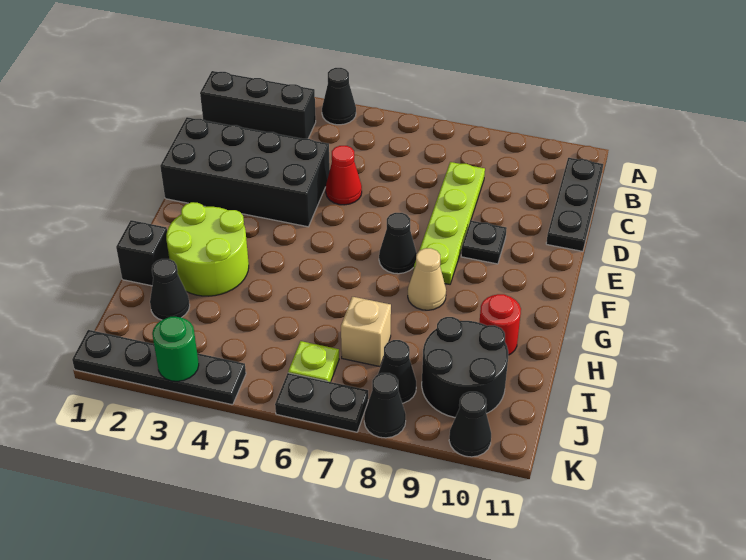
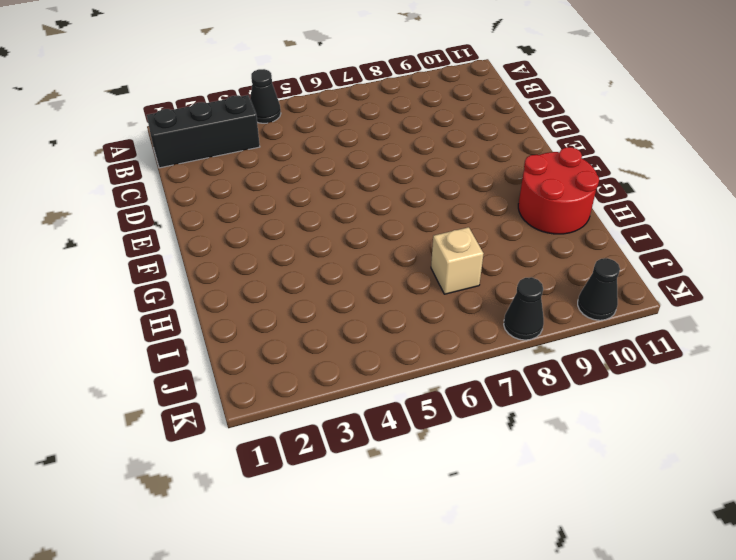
red round brick G10:H11 level 1 -> red round brick H10 level 1
none -> black plate B11:D11 level 1
none -> lime plate C8:F8 level 1
none -> black brick D1:E4 level 1

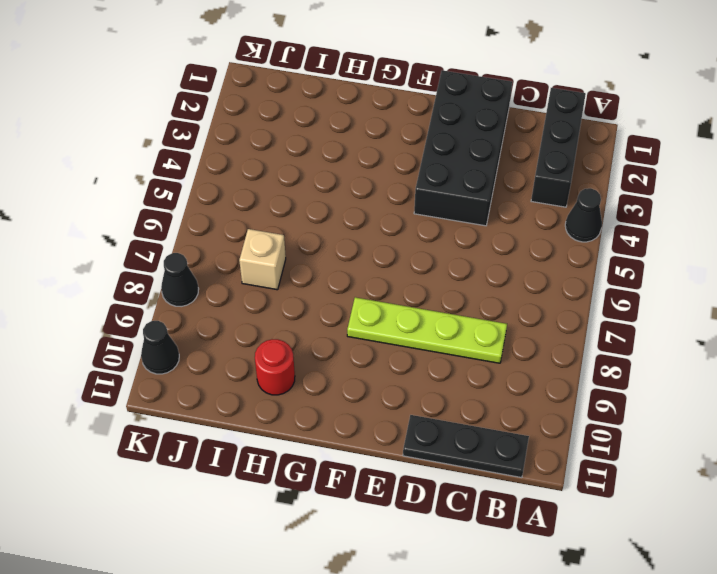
none -> red cone D5 level 1
none -> black plate E9 level 1
none -> black cone F7 level 1

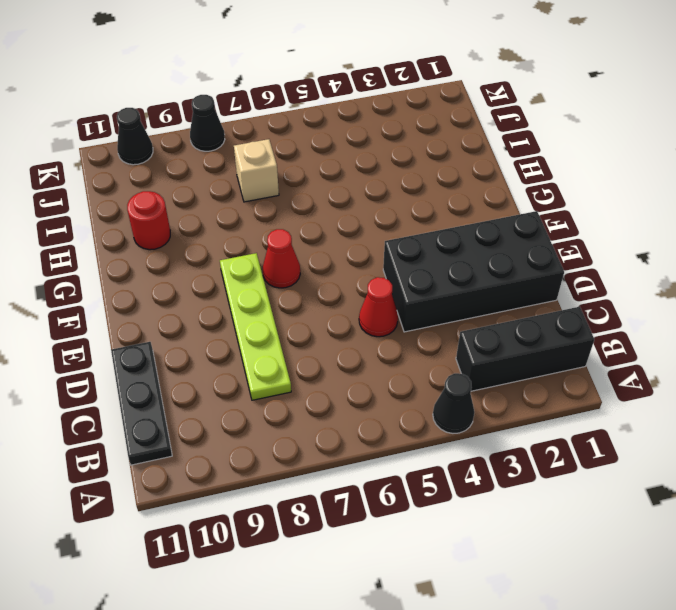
red cone F7 level 1 -> black cone F7 level 1
none -> black plate E9 level 1
none -> lime round brick G2:H3 level 1
none -> tan cone G8 level 1

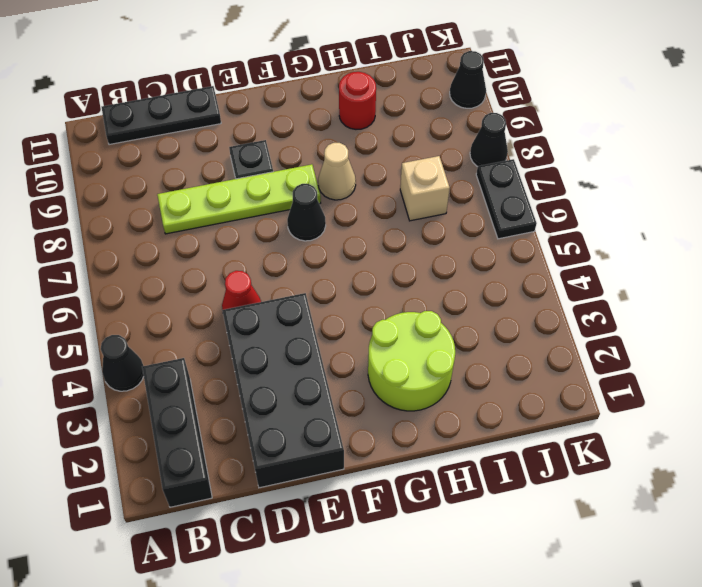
none -> black brick H1 level 1
none -> black cone I2 level 1
none -> black round brick I9:J10 level 1

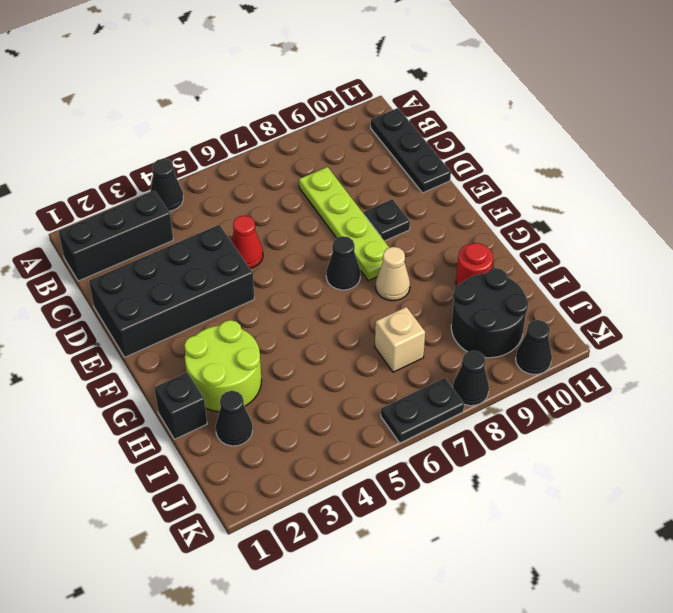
none -> lime plate J6 level 1
none -> black cone J8 level 1
none -> black plate K1:K4 level 1

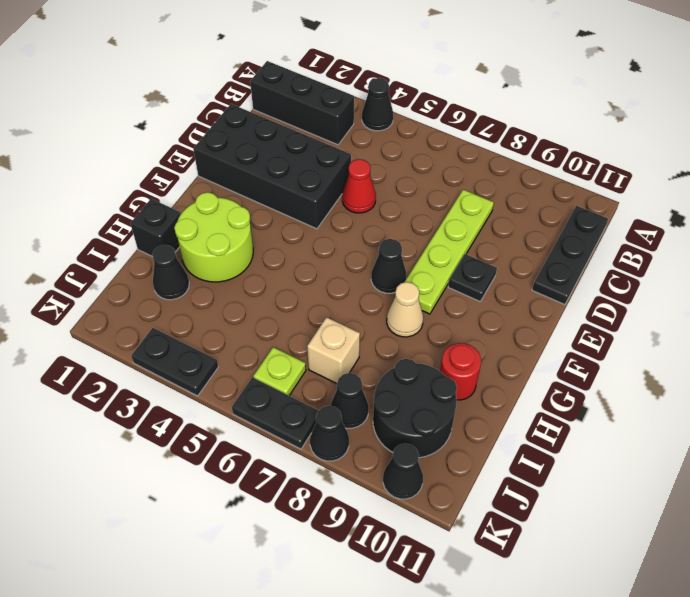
black plate K3:K4 level 1 -> black plate K1:K4 level 1
none -> green round brick K3 level 2

